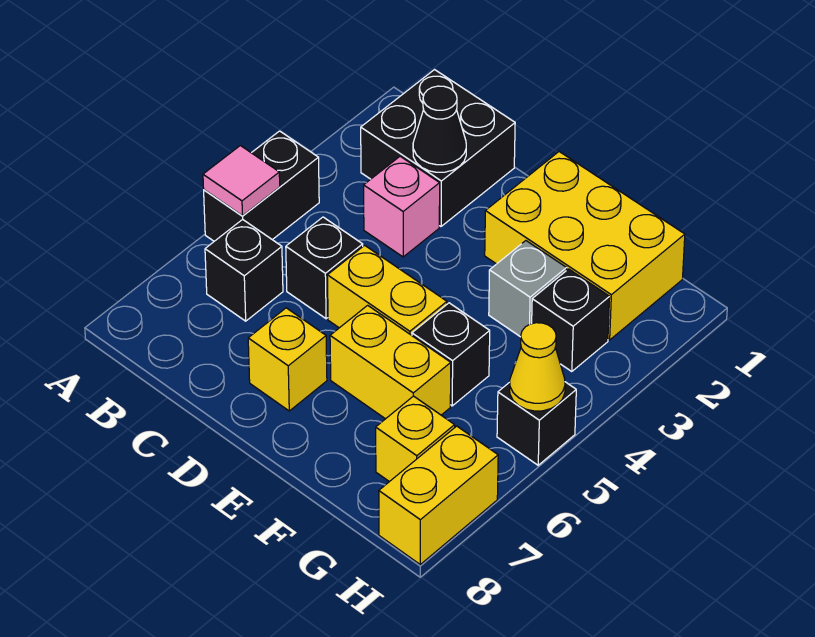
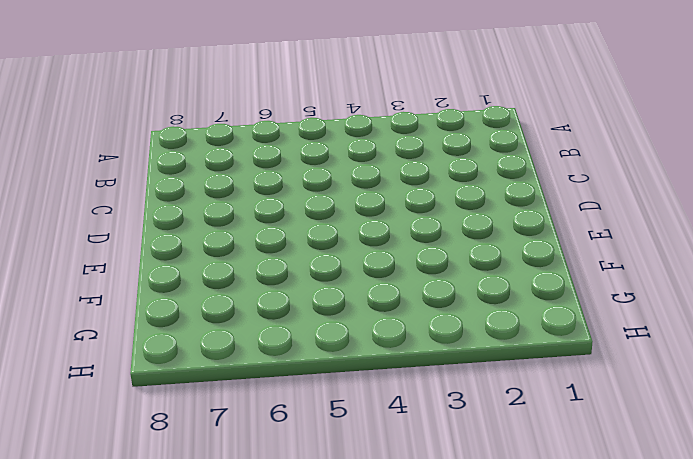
none -> black brick A4:A5 level 1
none -> black brick B1:C2 level 1
none -> black brick B6 level 1

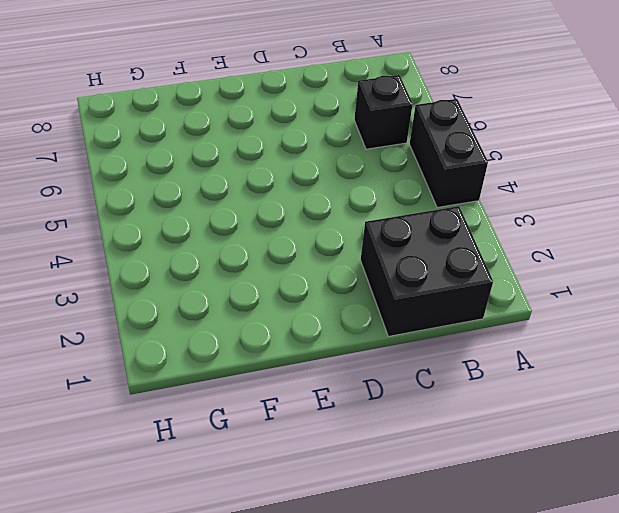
none -> pink brick C3 level 1
none -> black brick C5 level 1
none -> yellow brick D5:E5 level 1

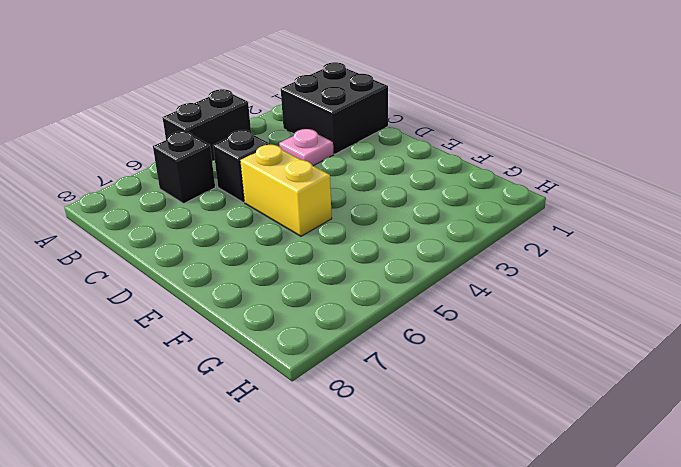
pink plate C3 level 1 -> pink brick C3 level 1
none -> yellow brick D7 level 1
none -> yellow brick E1:G2 level 1
none -> yellow brick E6:F6 level 1

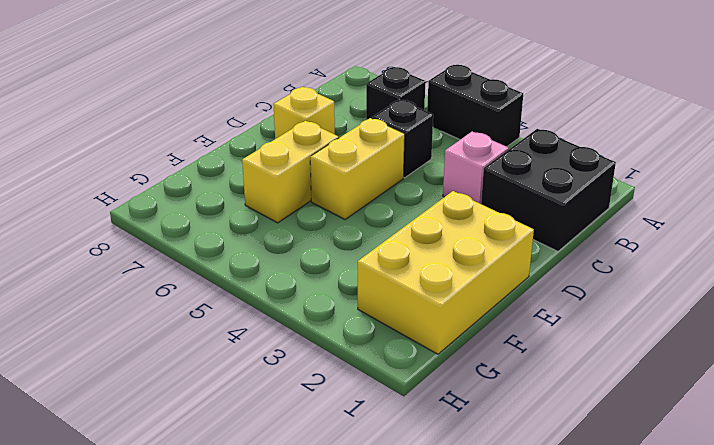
none -> grey brick F3 level 1
none -> black brick F5 level 1
none -> black brick G3 level 1

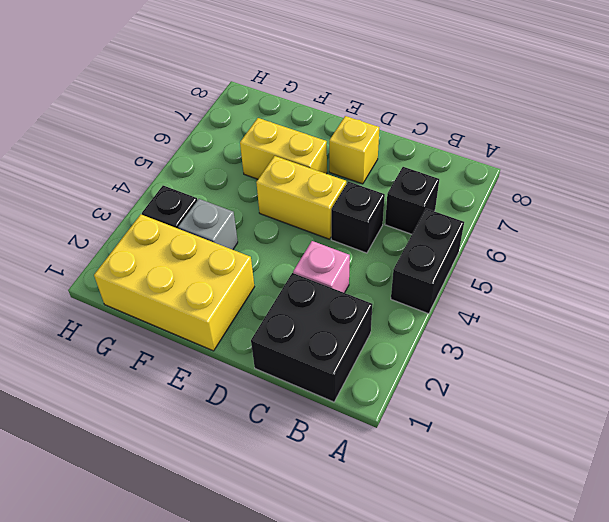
none -> black brick F5 level 1
none -> yellow brick G7 level 1
none -> black brick H5 level 1

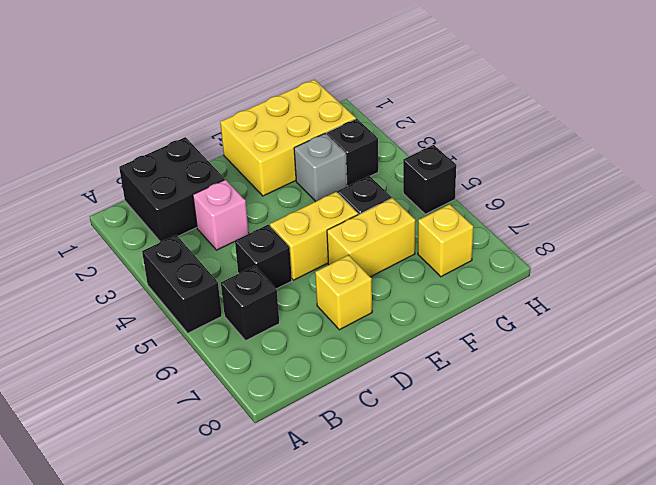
none -> yellow brick H7:H8 level 1
none -> pink tile A5 level 2
none -> black cone C2 level 2

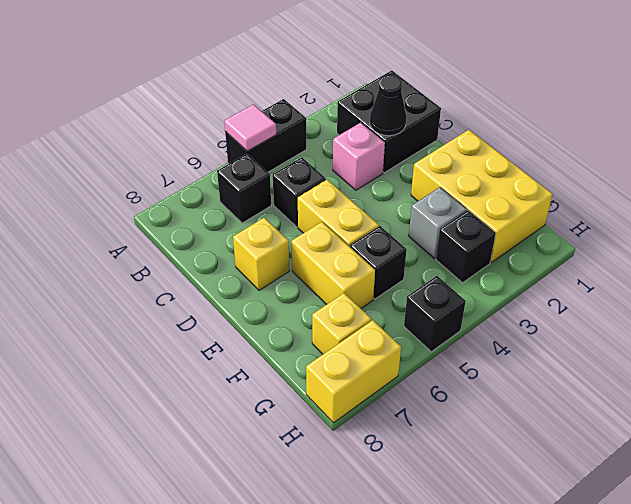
none -> yellow cone H5 level 2

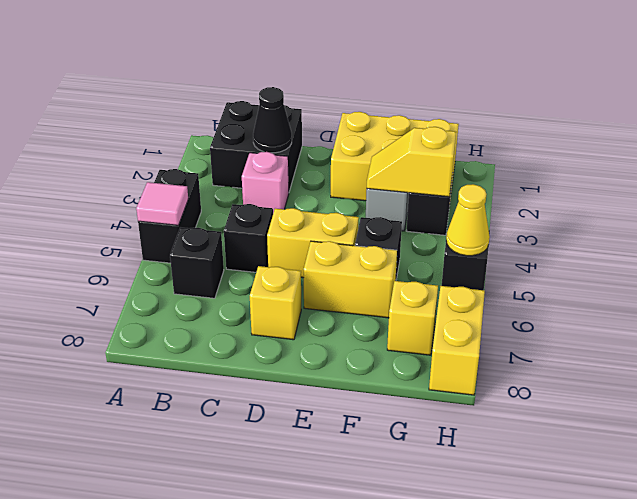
yellow slope F3:G3 level 2 top G -> none

